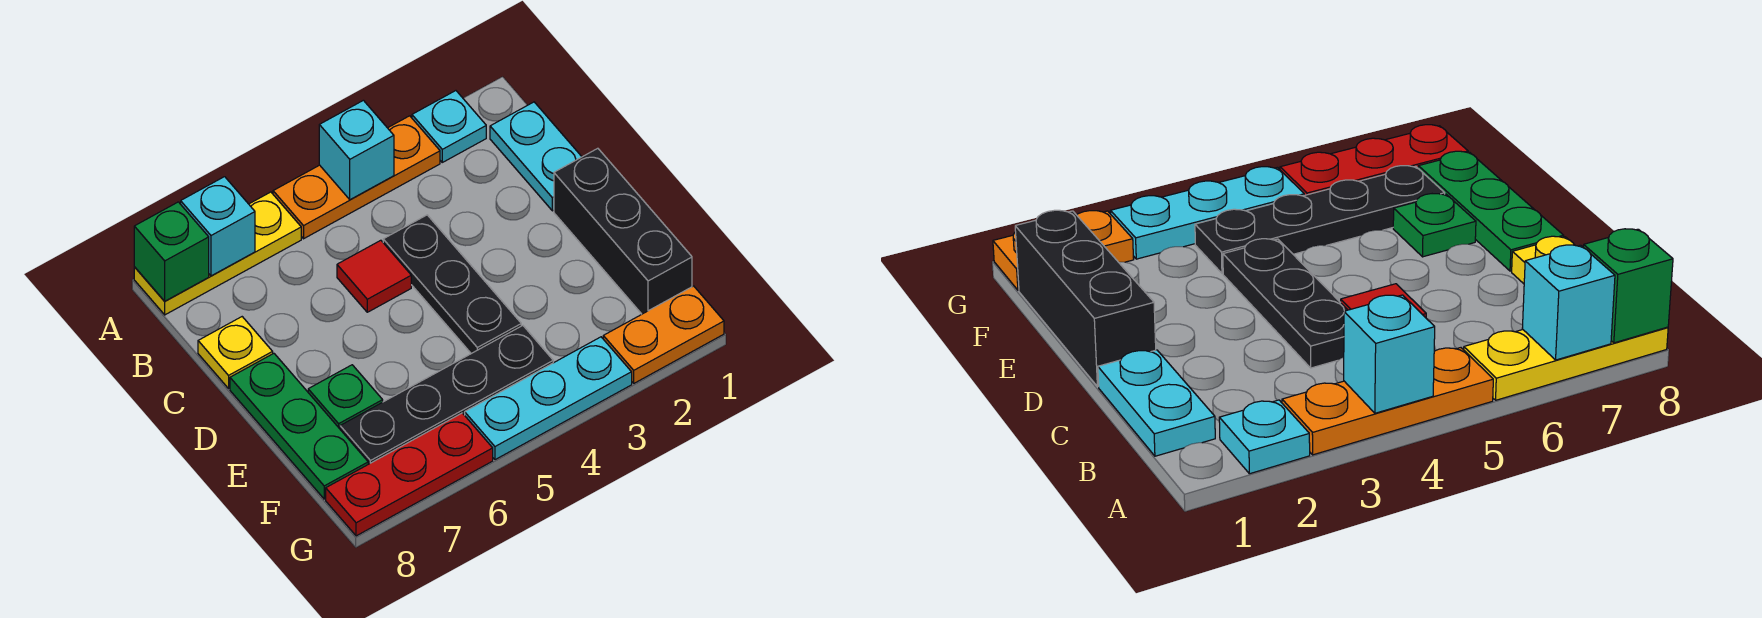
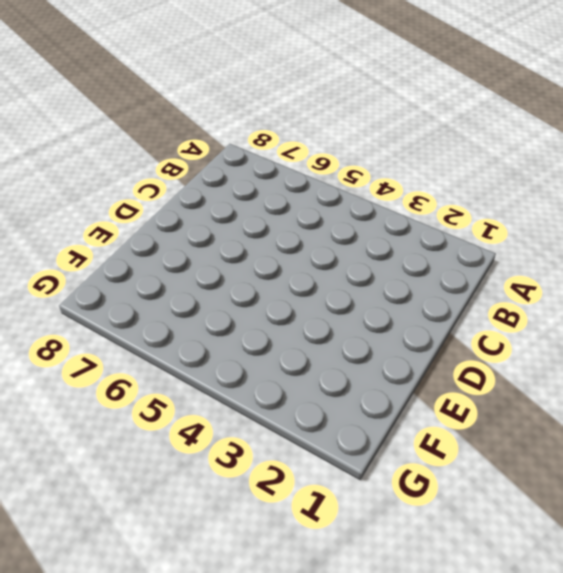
none -> cyan plate A2 level 1
none -> orange plate A3:A5 level 1
none -> yellow plate A6:A8 level 1

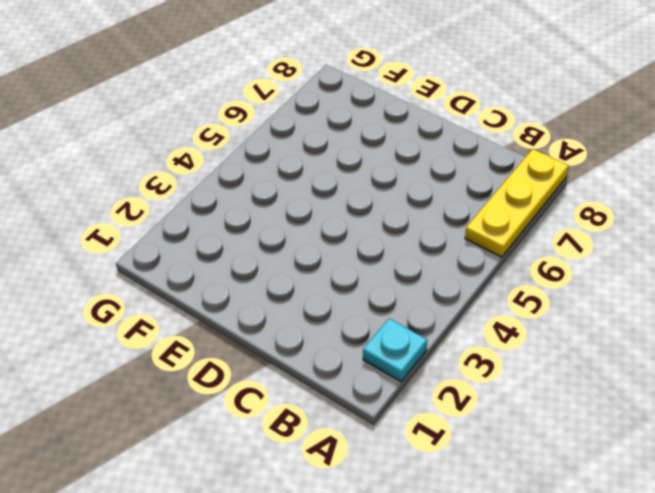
none -> orange plate A3:A5 level 1
none -> cyan plate B1:C1 level 1
none -> black plate C4:E4 level 1

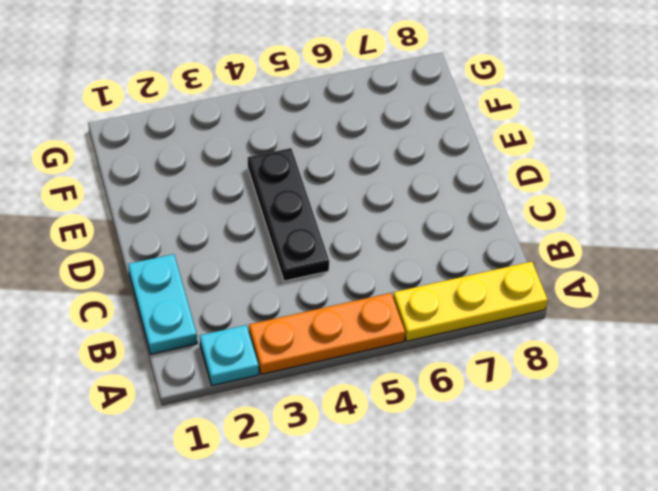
none -> red tile C5 level 1
none -> yellow plate C8 level 1
none -> black brick D1:F1 level 1

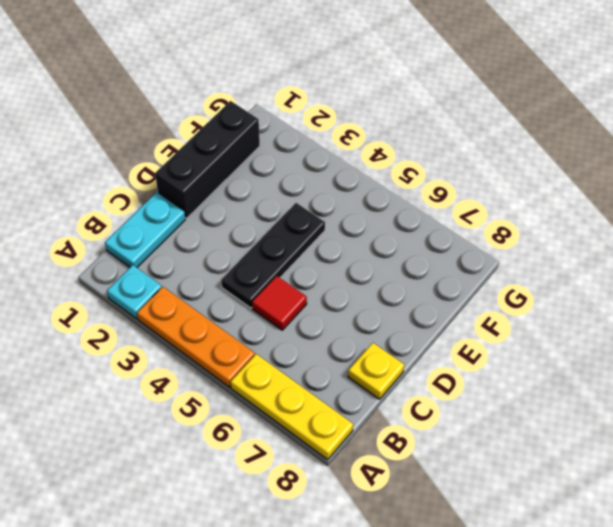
none -> green plate D8:F8 level 1
none -> green plate E7 level 1
none -> black plate F4:F7 level 1

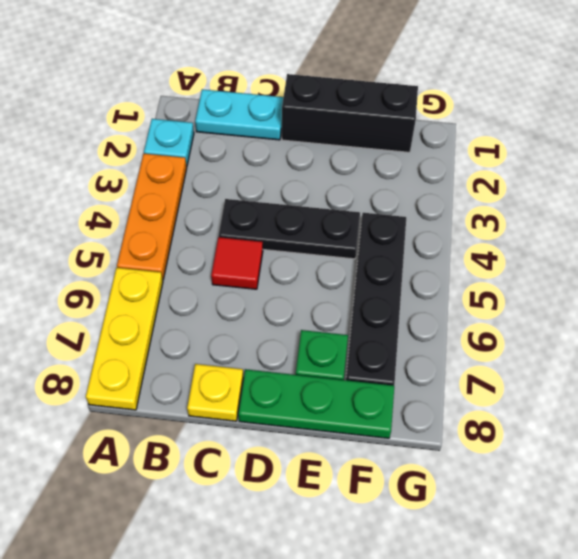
none -> orange plate G1:G2 level 1
none -> cyan plate G3:G5 level 1
none -> red plate G6:G8 level 1

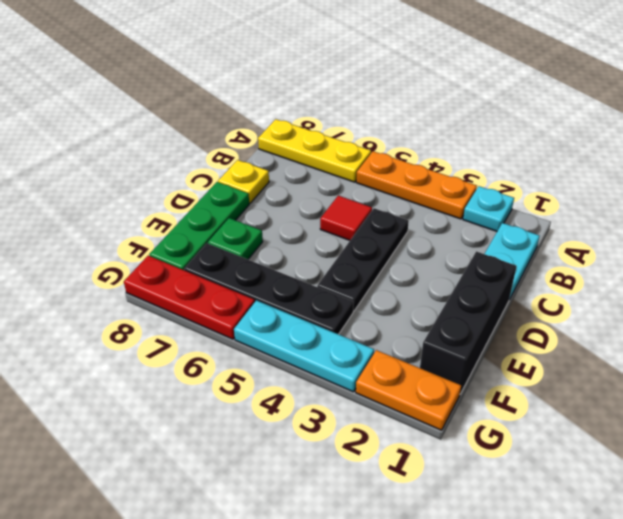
none -> cyan brick A4 level 2
none -> cyan brick A7 level 2
none -> green brick A8 level 2

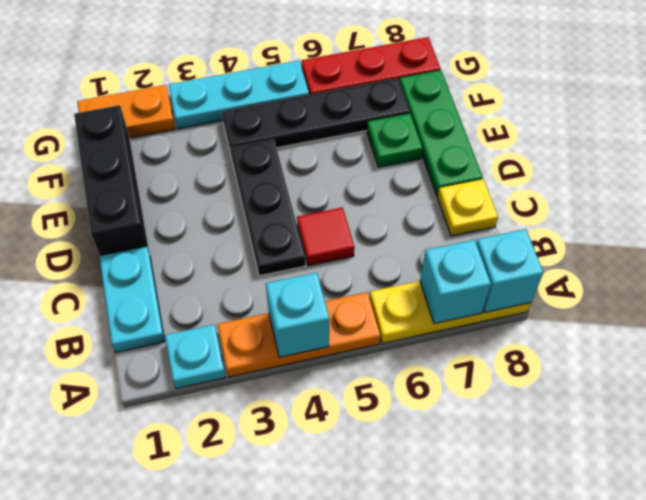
cyan brick A8 level 2 -> green brick A8 level 2

